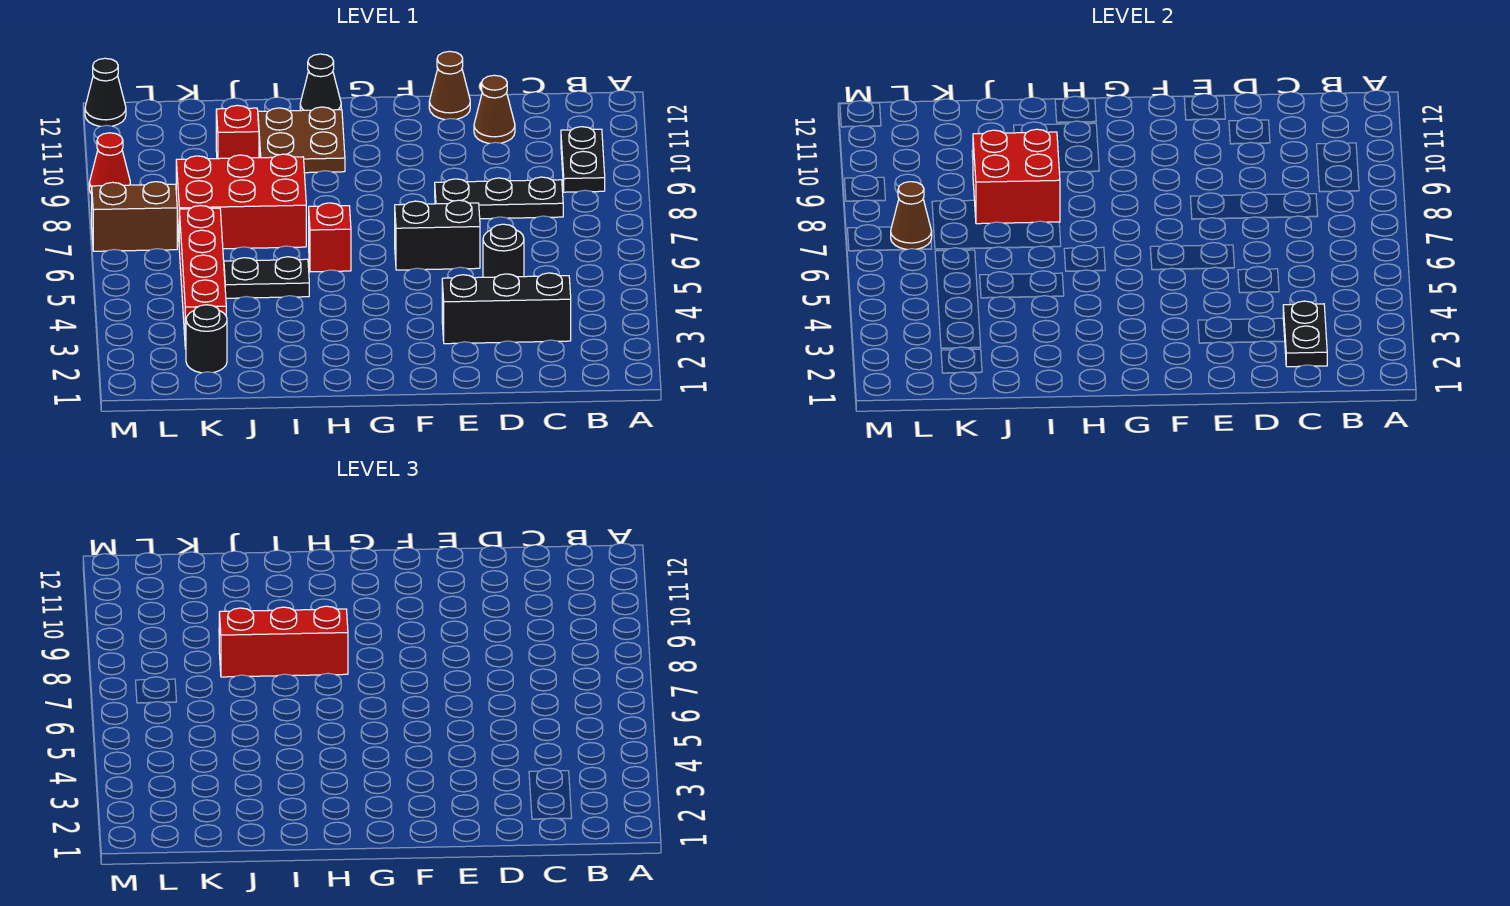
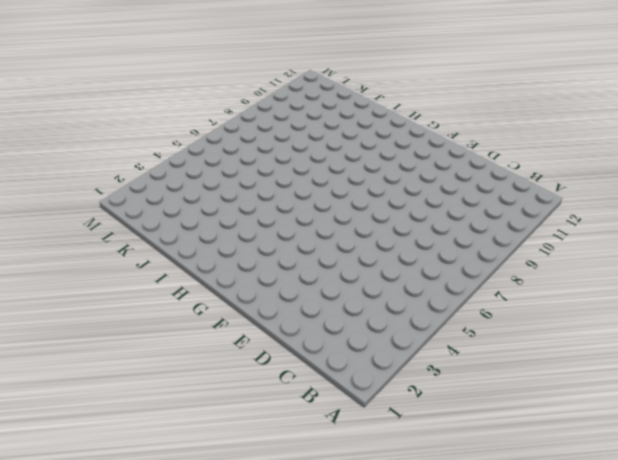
none -> black plate B9:B10 level 1
none -> black brick C3:E3 level 1
none -> black plate C8:E8 level 1

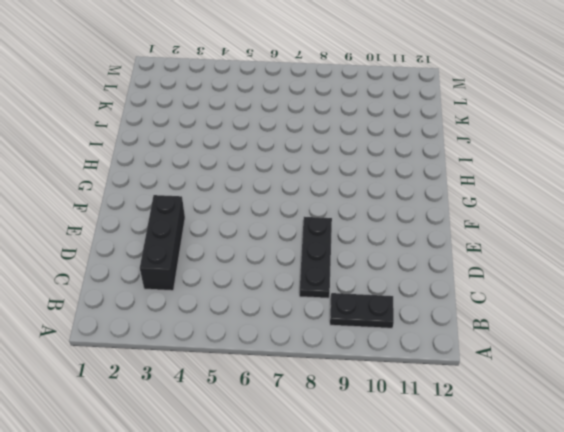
none -> black round brick D5 level 1
none -> brown cone D11 level 1
none -> black brick E6:F6 level 1

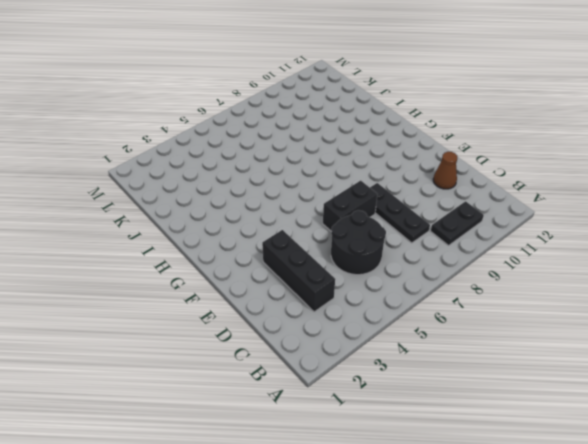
black round brick C5:D6 level 1 -> black round brick D5 level 1
black brick E6:E7 level 1 -> black brick E6:F6 level 1
none -> brown cone E12 level 1
none -> red brick H6 level 1
none -> brown plate H10:I11 level 1

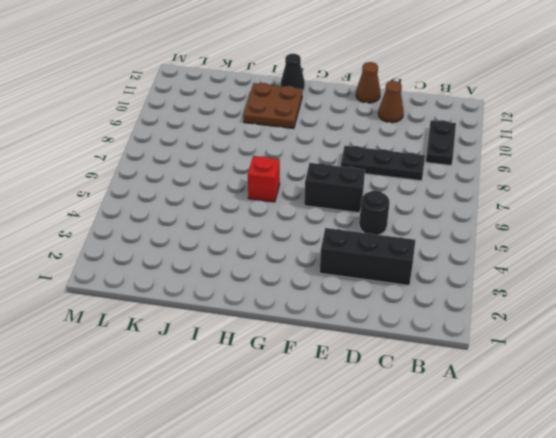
none -> black plate I5:J5 level 1
none -> red brick I7:K8 level 1
none -> red brick J10 level 1

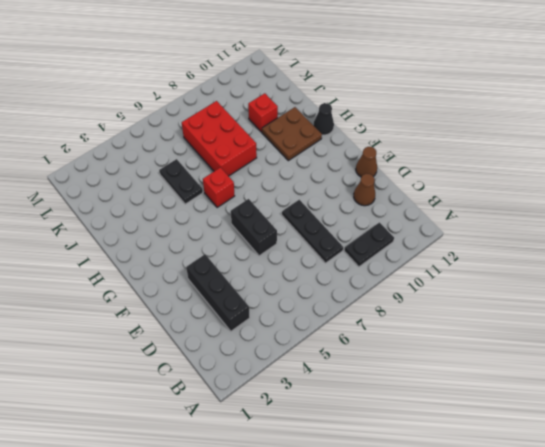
none -> black round brick D5 level 1
none -> black round brick K2 level 1
none -> red brick K3:K6 level 1

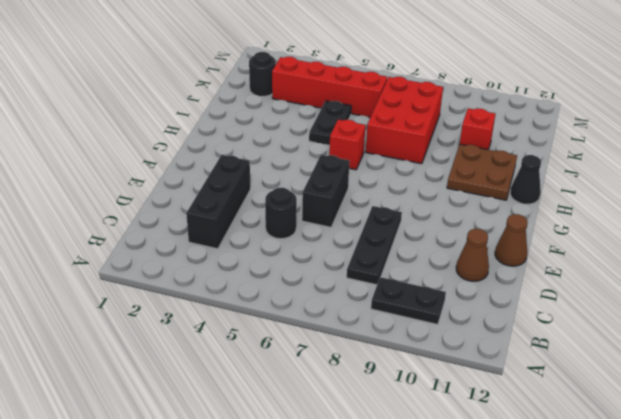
none -> brown brick L7:M7 level 1
none -> red cone M9 level 1
none -> black cone M12 level 1

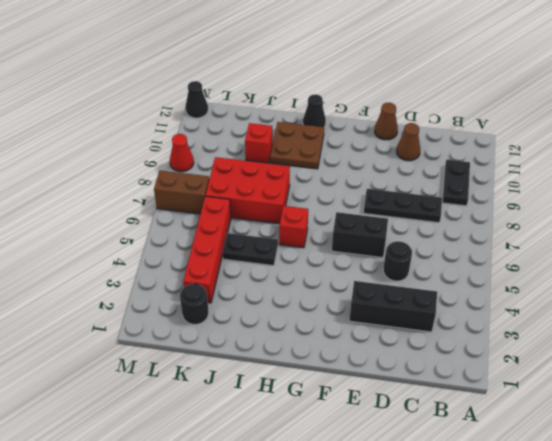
none -> black plate C2:C3 level 2
none -> red brick I8:J9 level 2
none -> brown cone L7 level 2

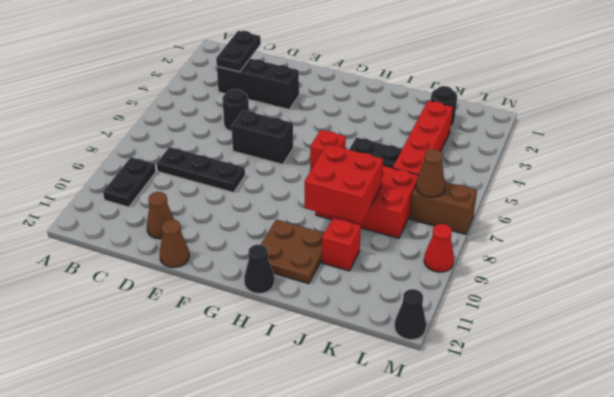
none -> red brick H8:J8 level 3

